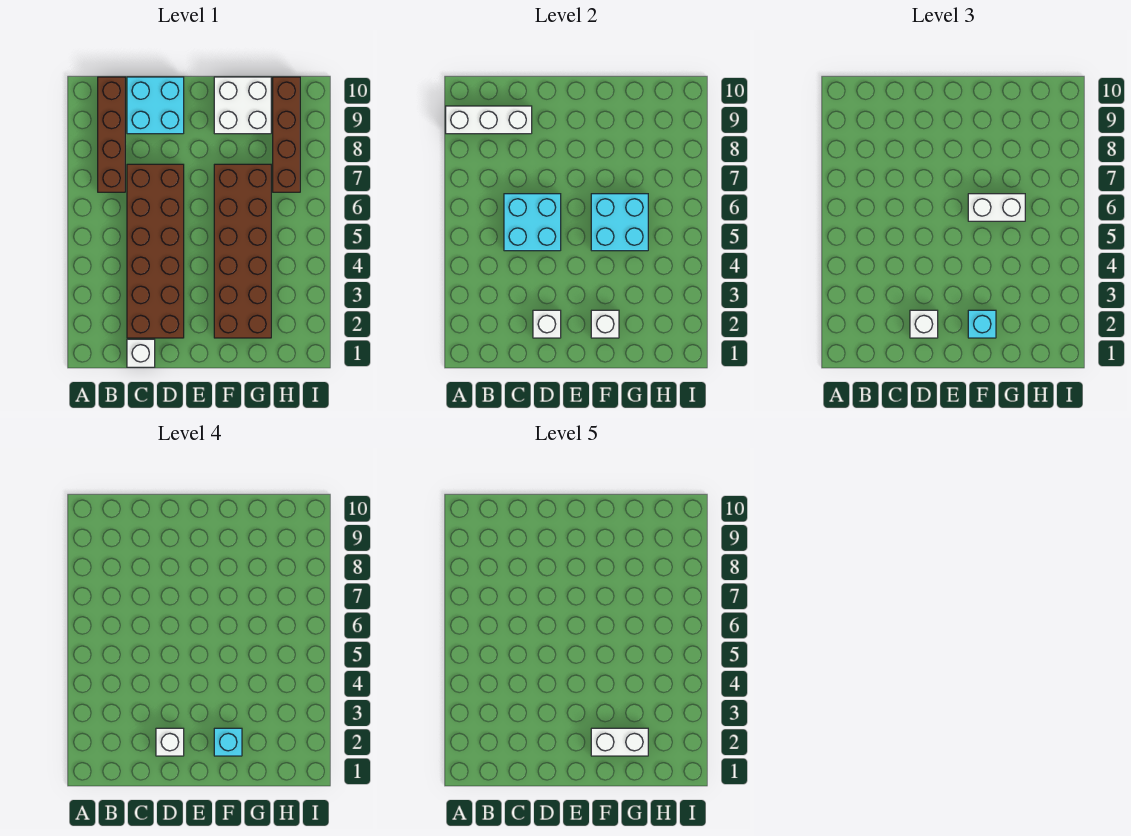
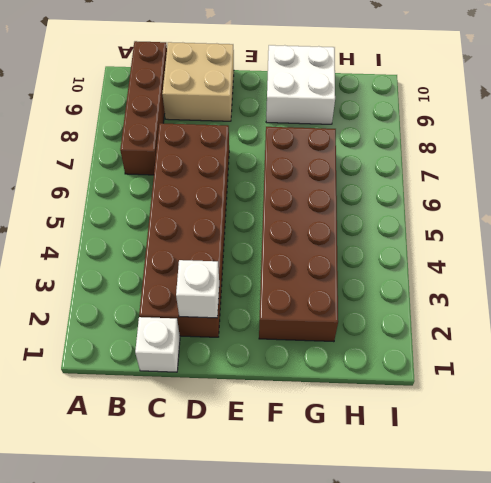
tan brick C9:D10 level 1 -> cyan brick C9:D10 level 1
none -> brown brick H7:H10 level 1
none -> white brick A9:C9 level 2
none -> cyan brick C5:D6 level 2

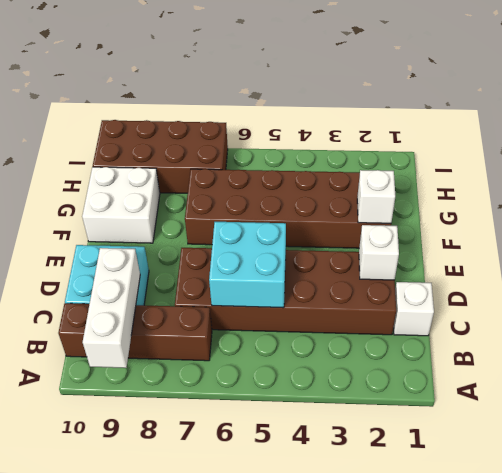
brown brick H7:I10 level 1 -> brown brick H7:H10 level 1
none -> cyan brick F5:G6 level 2
none -> white brick D2 level 3
none -> cyan brick F2 level 3

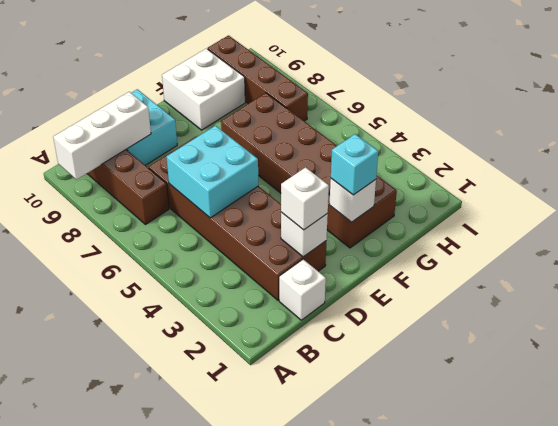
none -> cyan brick F5:G6 level 2
none -> white brick F6:G6 level 3
none -> white brick D2 level 4

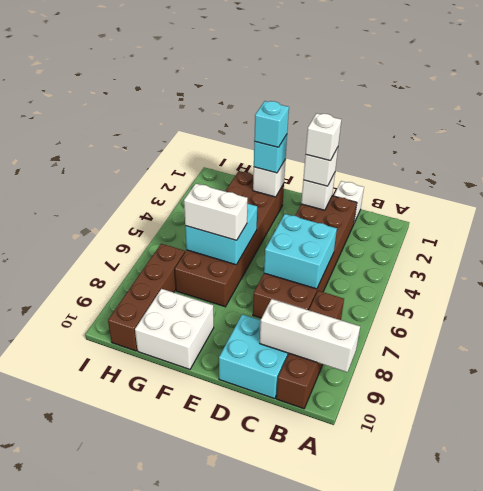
none -> white brick F2:G2 level 5

